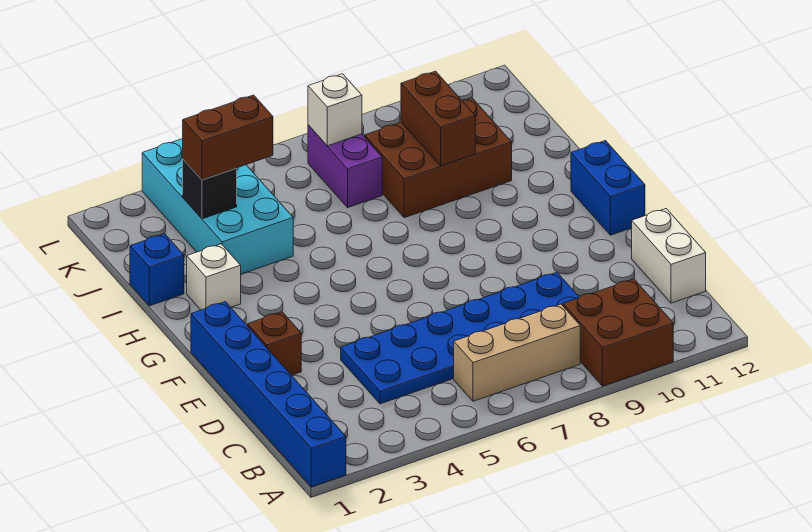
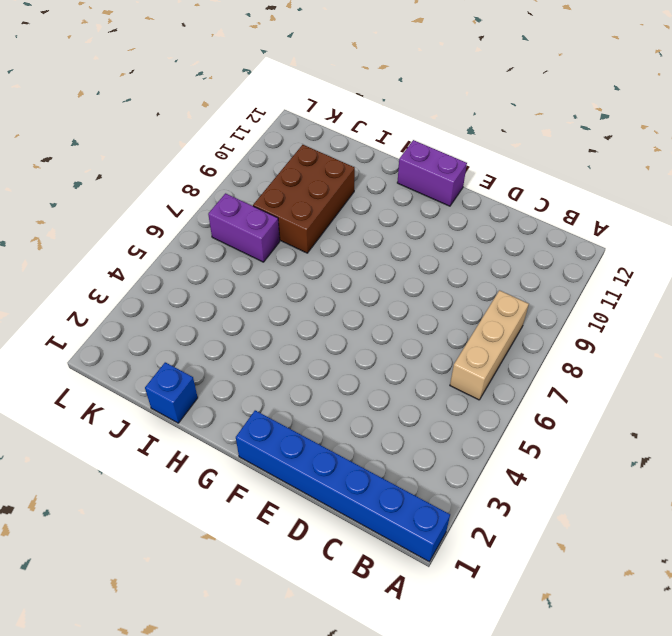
purple brick F12:G12 level 1 -> blue brick F12:G12 level 1
none -> brown brick A9:B10 level 1
none -> blue plate C4:D9 level 1
none -> white brick C12:D12 level 1

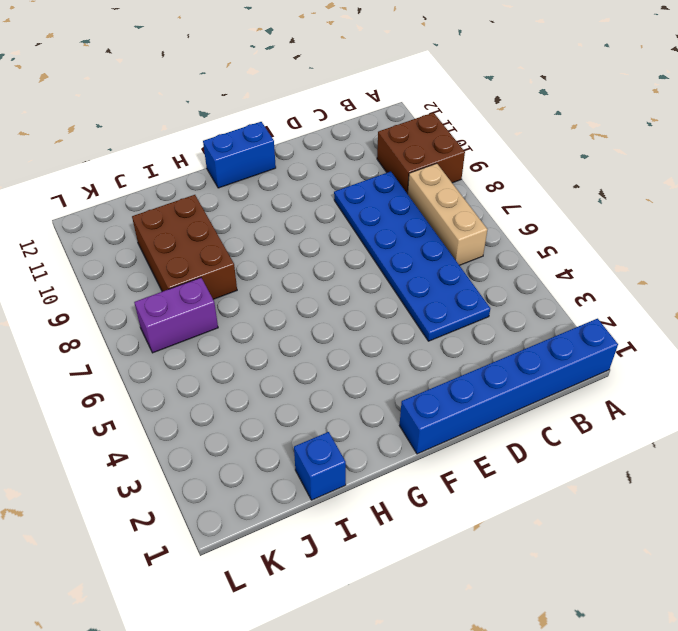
none -> white brick C12:D12 level 1
none -> brown brick E2 level 1
none -> white brick H2 level 1

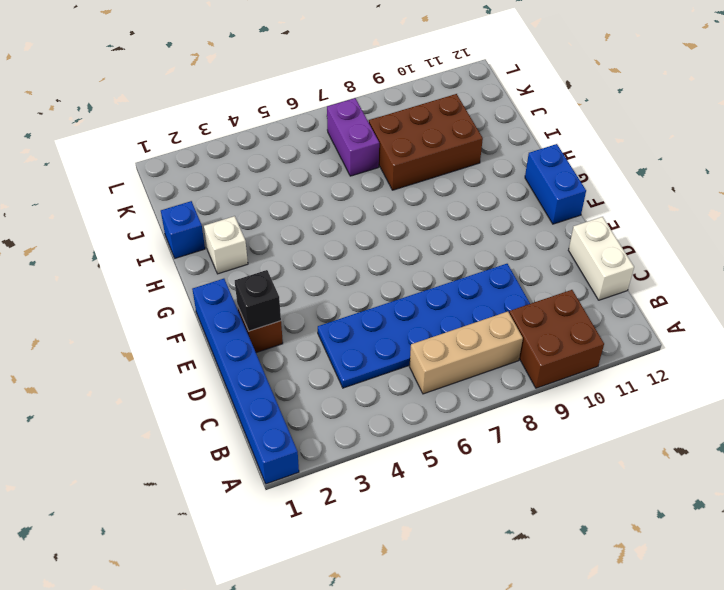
black brick E2 level 2 -> black brick J3 level 2
none -> cyan brick I3:L4 level 1
none -> brown brick I9:J9 level 2
none -> white brick K7 level 2

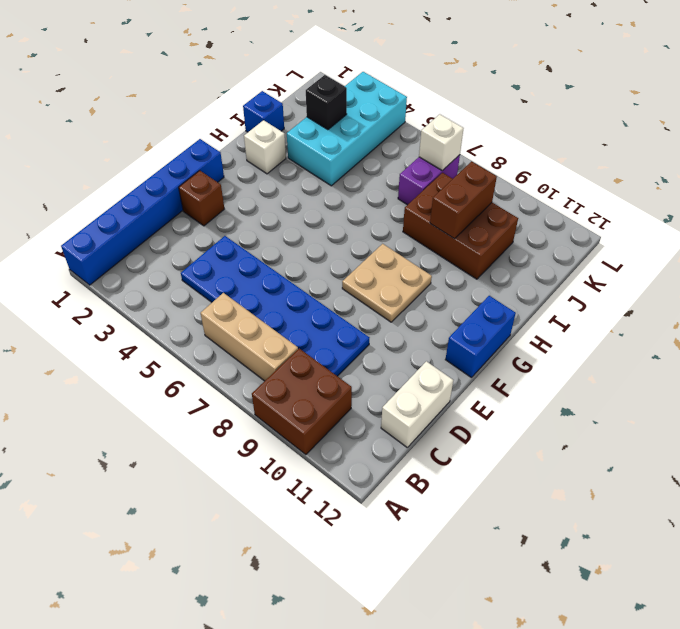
tan plate F8:G9 level 1 -> none
none -> brown brick J3:J4 level 3

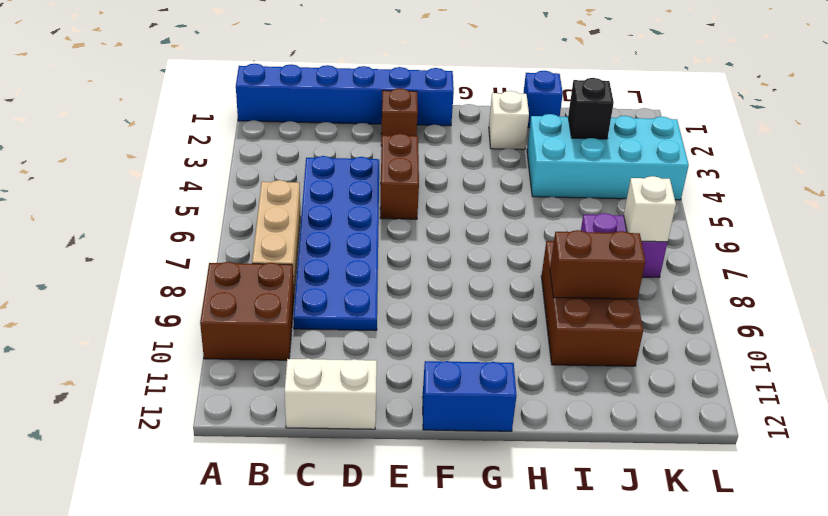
brown brick E4:E5 level 1 -> brown brick J3:J4 level 3

